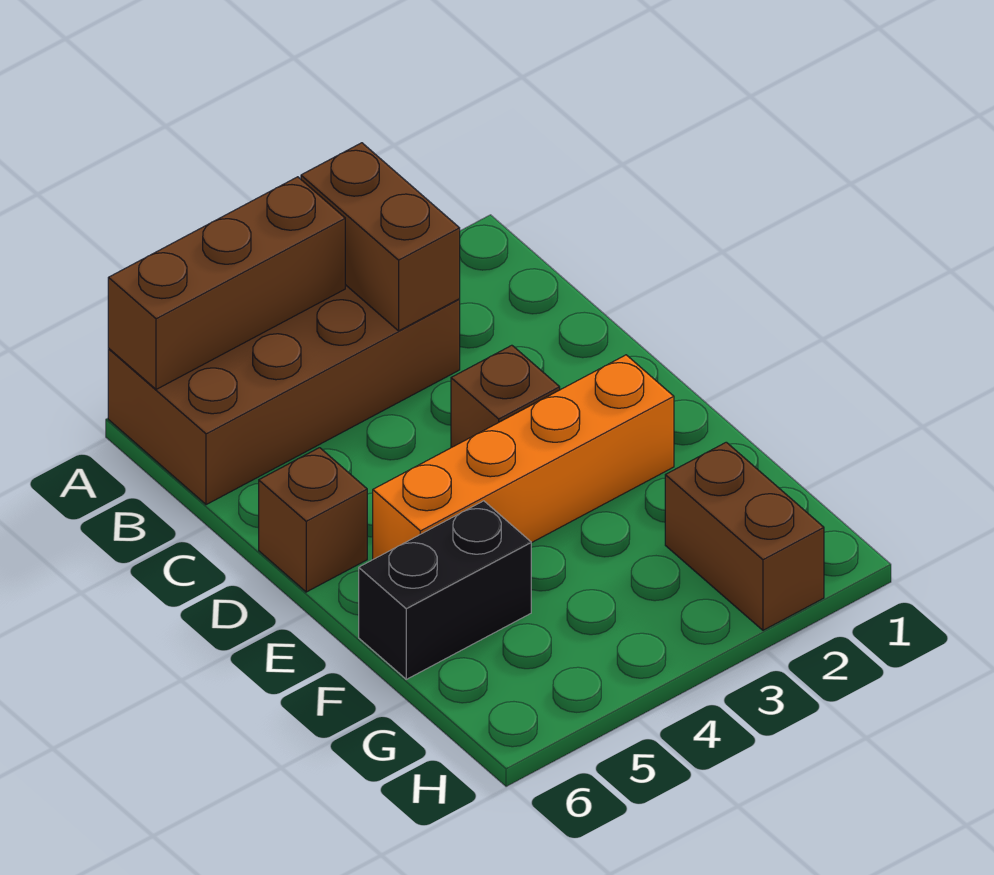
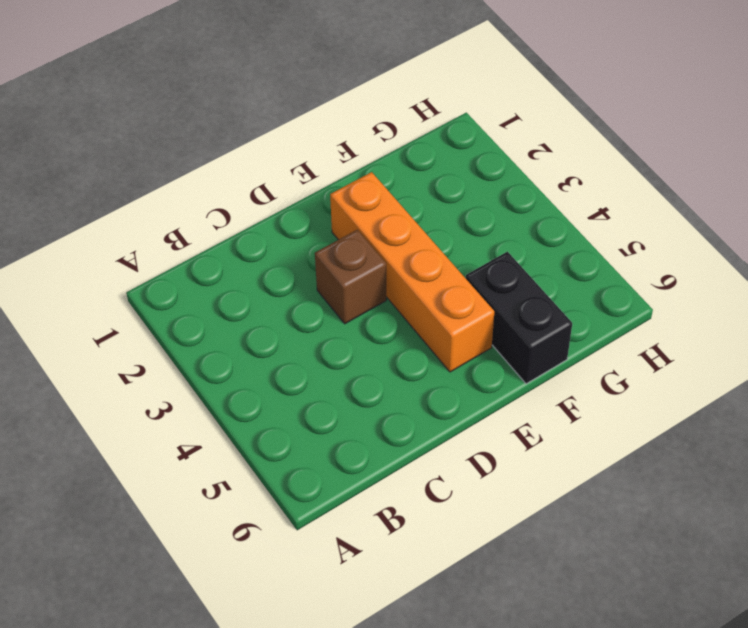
none -> brown brick A3:B6 level 1
none -> brown brick D6 level 1

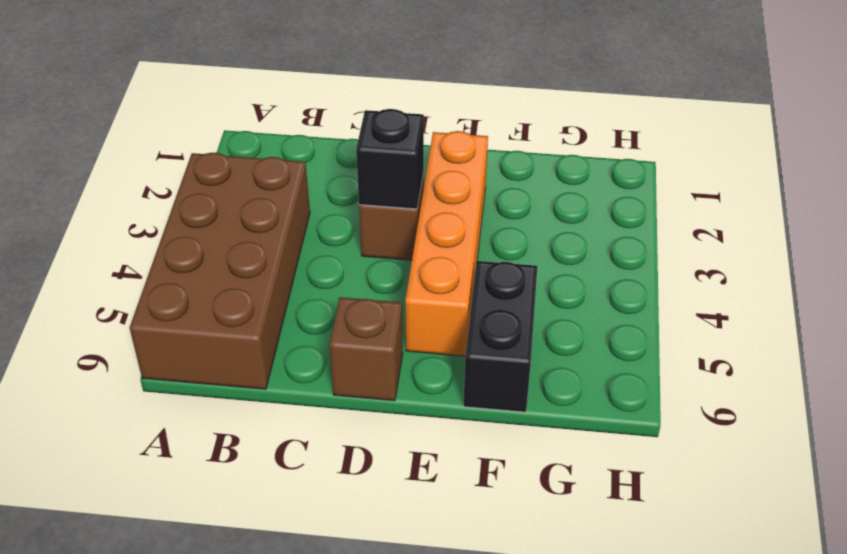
black brick D3 level 2 -> none
none -> brown brick G2:H2 level 1
none -> brown brick A3:B3 level 2

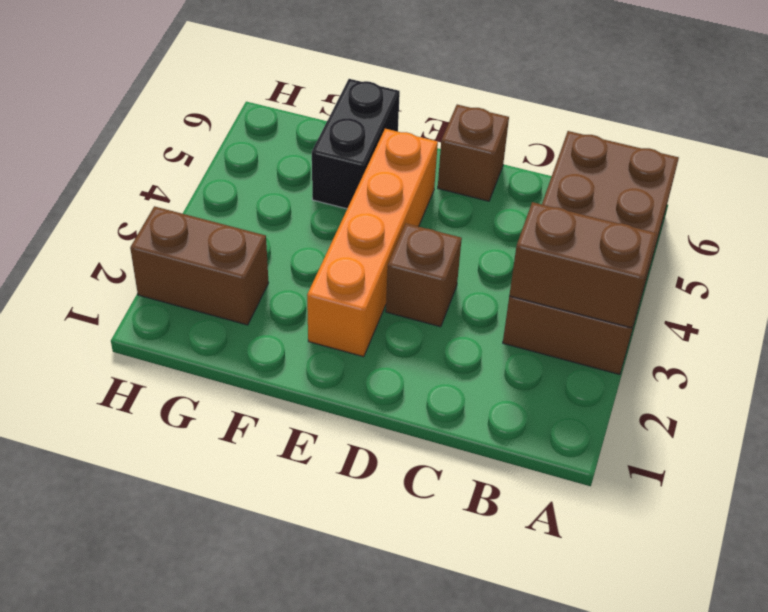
none -> brown brick A4:A6 level 2

